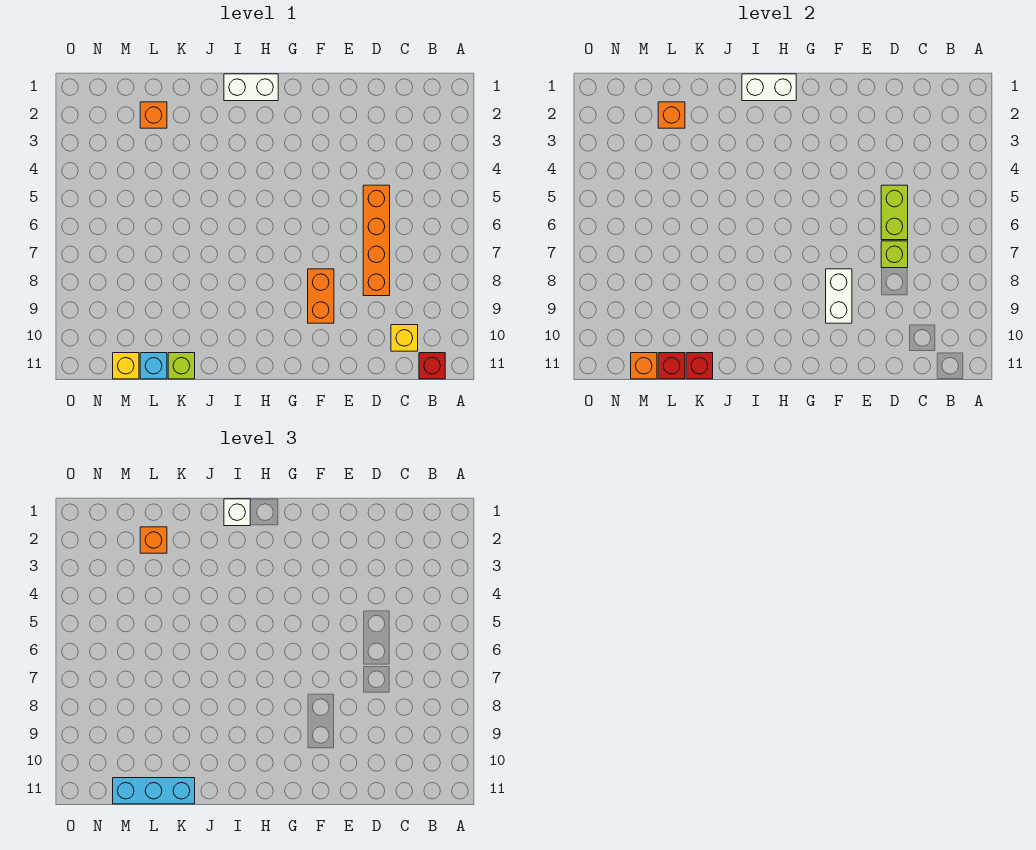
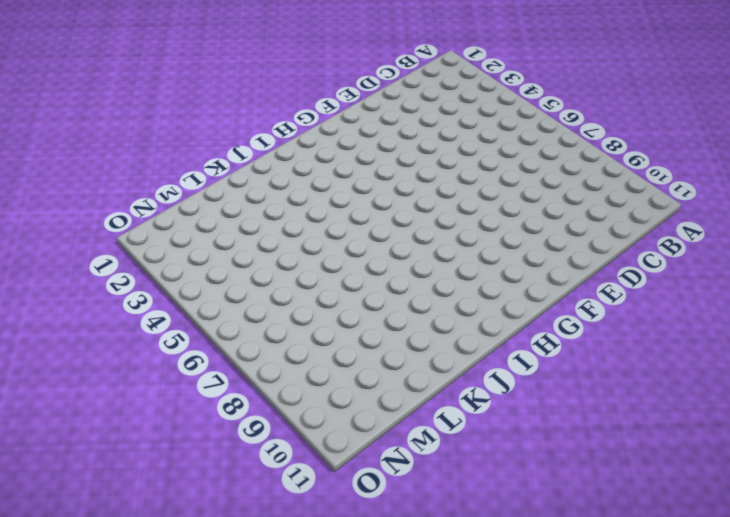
none -> red brick B11 level 1
none -> yellow brick C10 level 1
none -> orange brick D5:D8 level 1

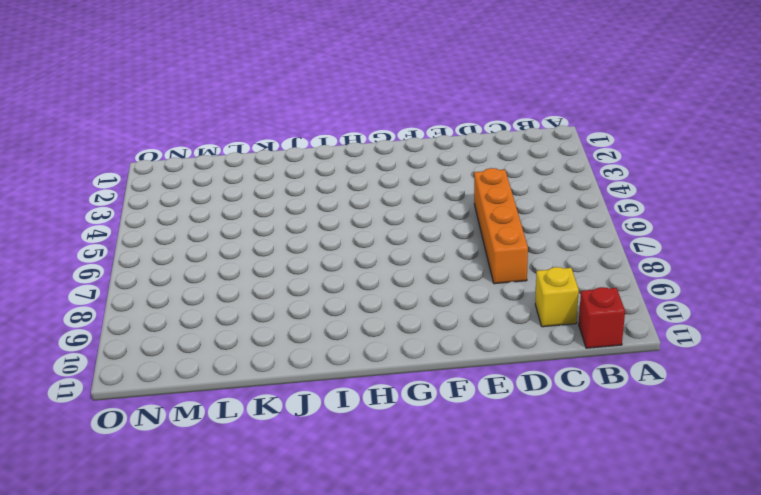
none -> orange brick F8:F9 level 1
none -> white brick H1:I1 level 1
none -> lime brick K11 level 1

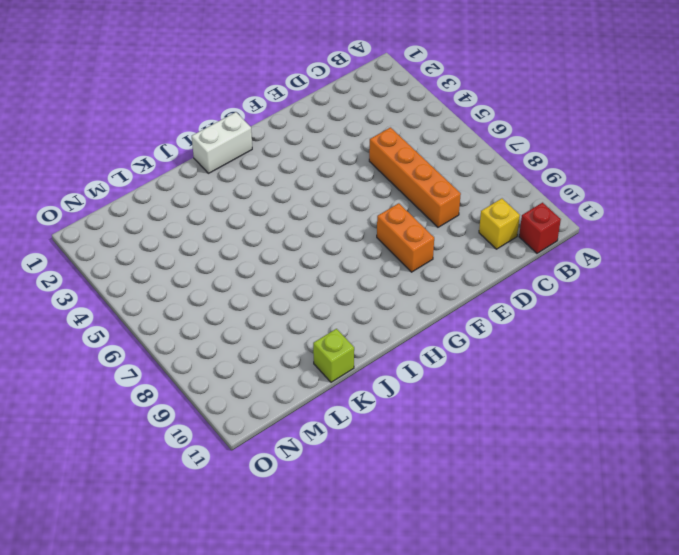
none -> orange brick L2 level 1
none -> cyan brick L11 level 1
none -> yellow brick M11 level 1

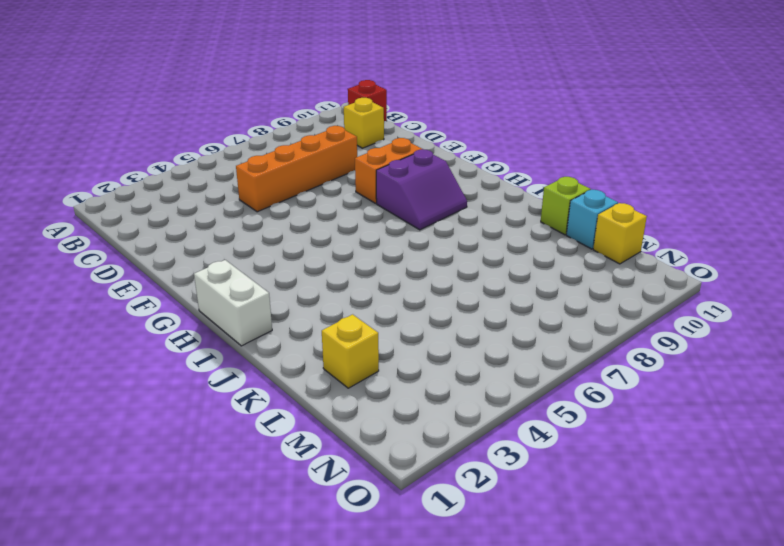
purple slope G8:H9 level 1 top G -> none
yellow brick L2 level 1 -> orange brick L2 level 1
none -> lime brick D5:D6 level 2
none -> lime brick D7 level 2
none -> white brick F8:F9 level 2

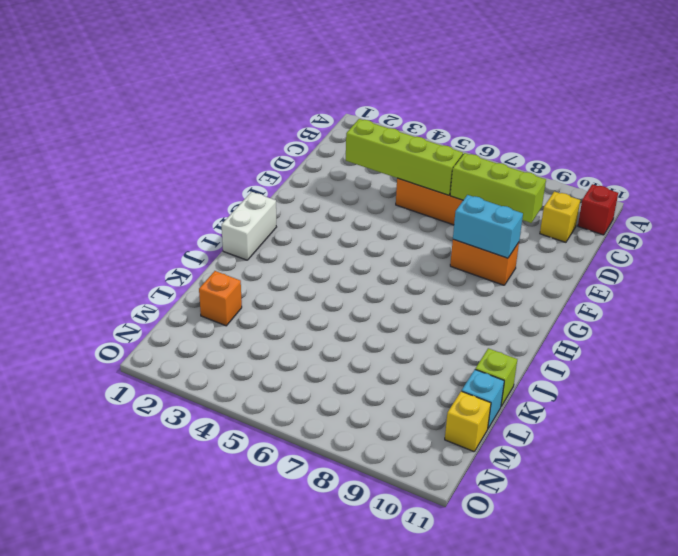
lime brick D3:D6 level 2 -> lime brick D5:D6 level 2
lime brick D7:D9 level 2 -> lime brick D7 level 2
cyan brick F8:F9 level 2 -> white brick F8:F9 level 2
none -> white brick H1:I1 level 2
none -> red brick K11 level 2
none -> orange brick L2 level 2

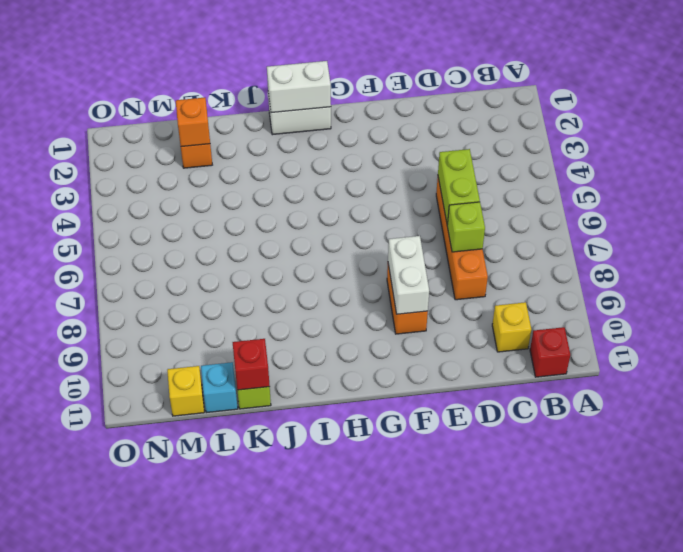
none -> red brick L11 level 2
none -> orange brick M11 level 2
none -> white brick I1 level 3

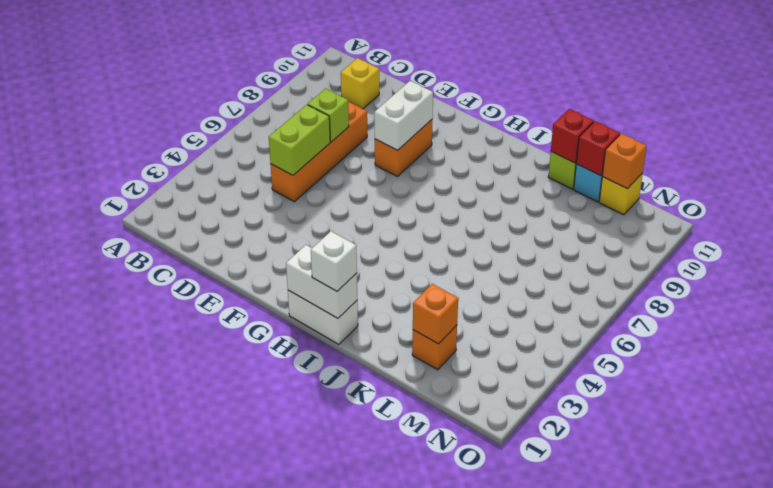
none -> red brick B11 level 1
none -> cyan brick K11:M11 level 3
none -> orange brick L2 level 3

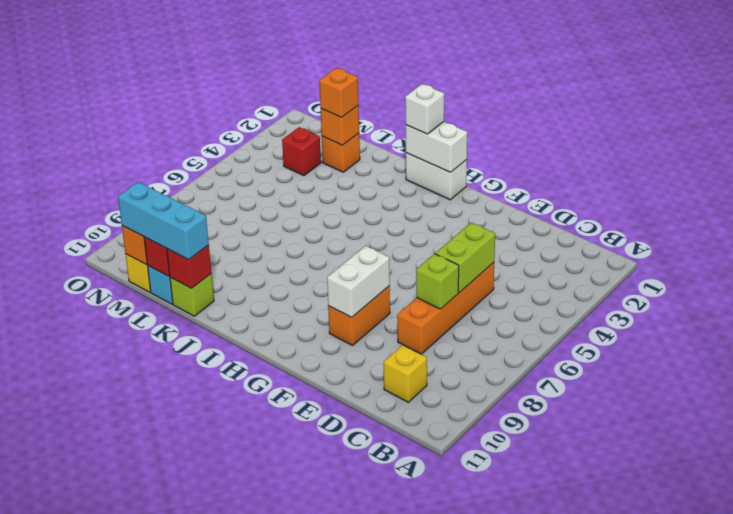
red brick M3 level 1 -> red brick B11 level 1

